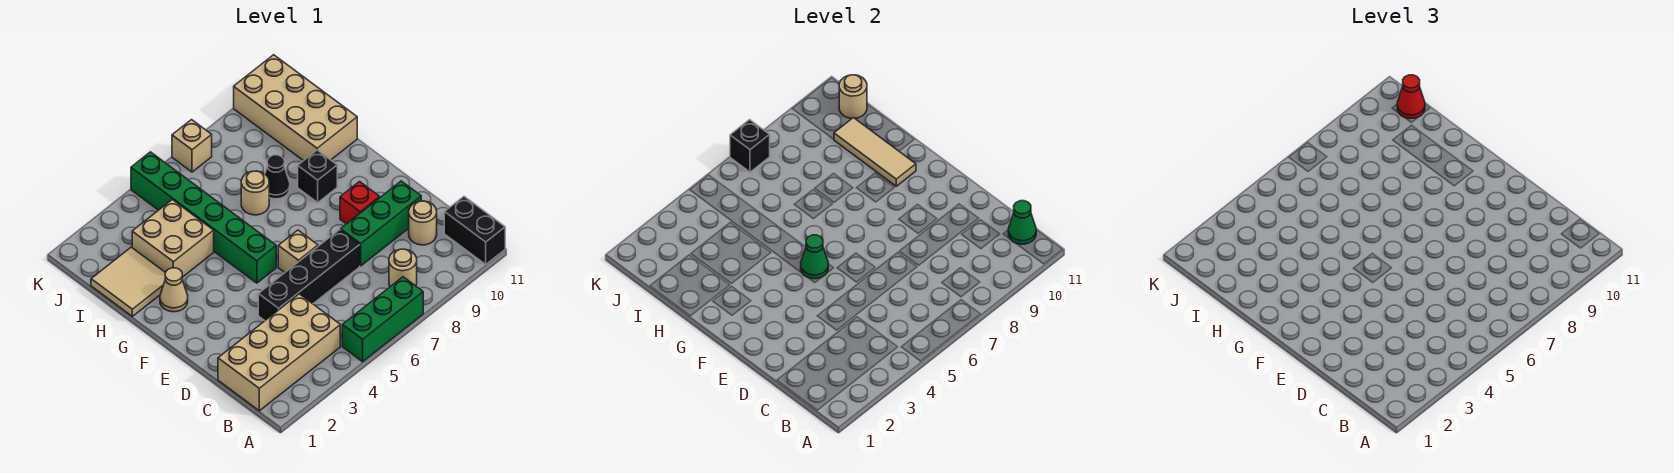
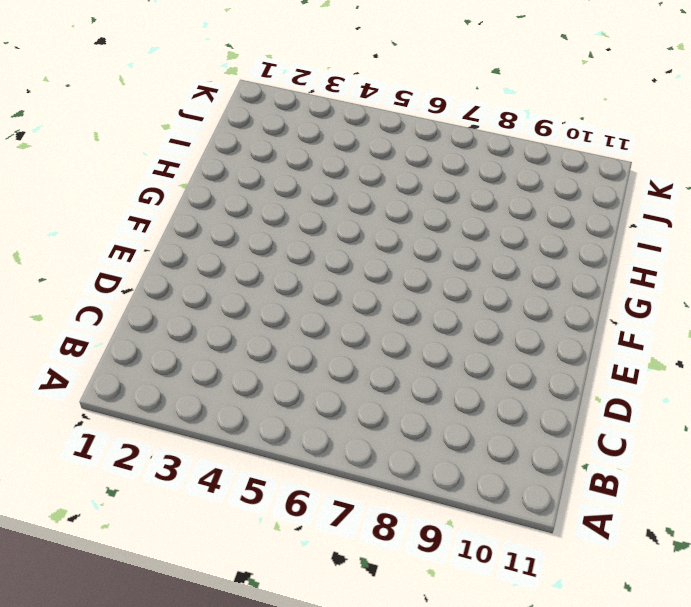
none -> green brick A5:A7 level 1
none -> black brick A11:B11 level 1
none -> tan brick B1:C4 level 1

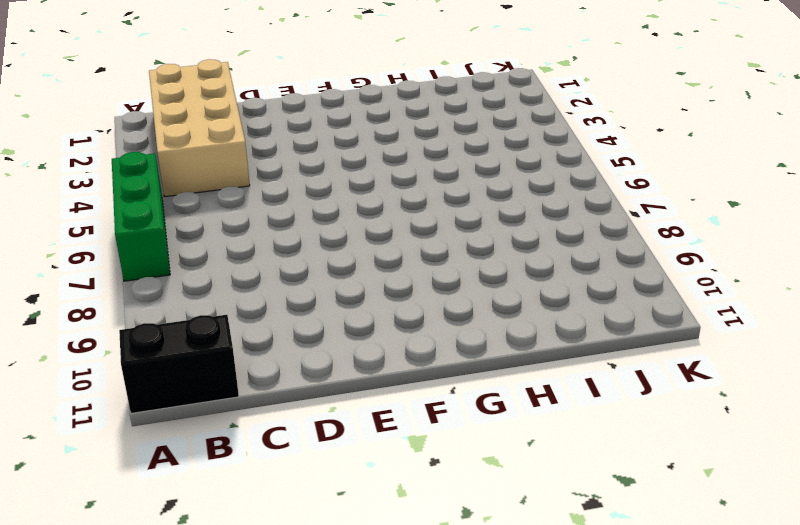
none -> tan round brick B8 level 1
none -> tan round brick C10 level 1
none -> black brick D4:D7 level 1

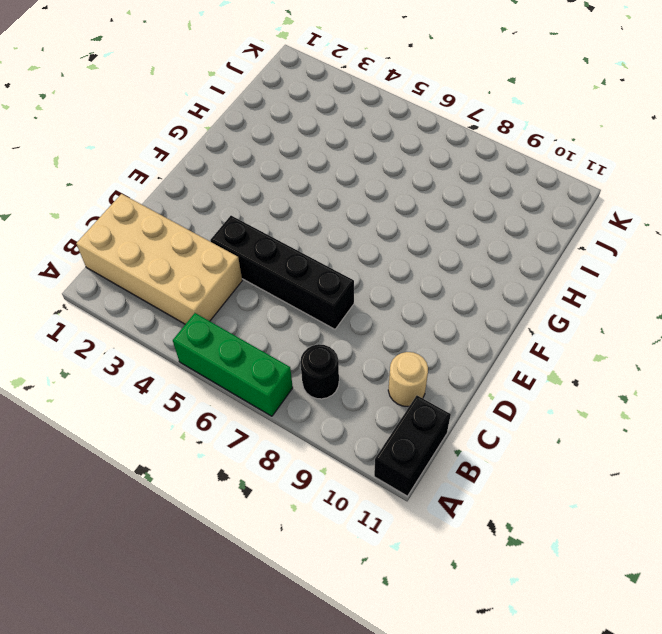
black round brick B8 level 1 -> tan round brick B8 level 1
none -> green brick D8:D10 level 1
none -> tan brick E6 level 1
none -> red brick E9 level 1

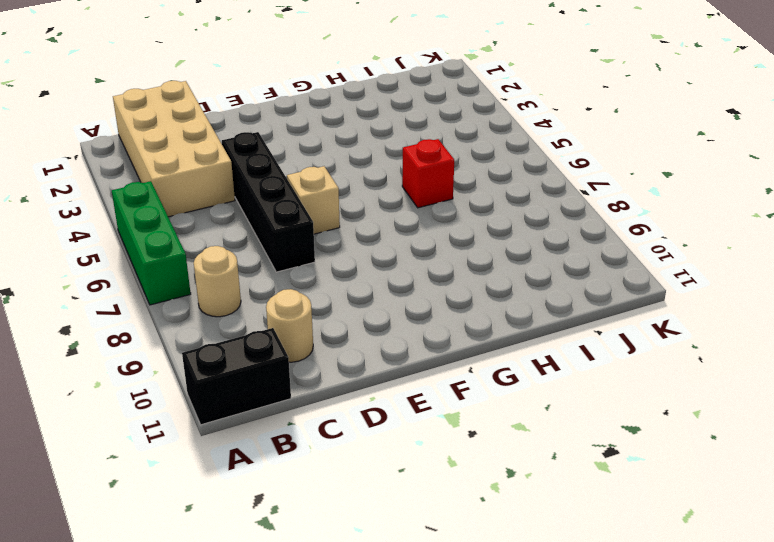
red brick H6 level 1 -> red brick E9 level 1
none -> green brick D8:D10 level 1
none -> green brick F5:K5 level 1
none -> tan cone G2 level 1

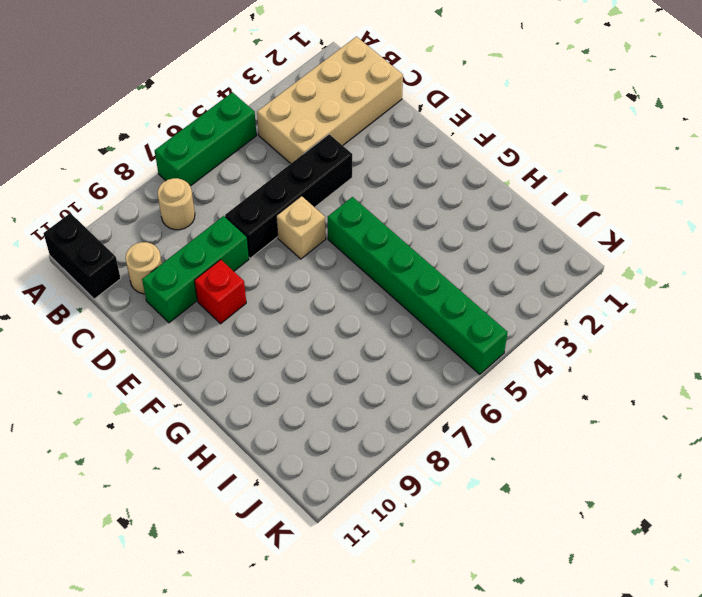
none -> tan cone G2 level 1
none -> black brick G9 level 1
none -> tan tile H1:I2 level 1

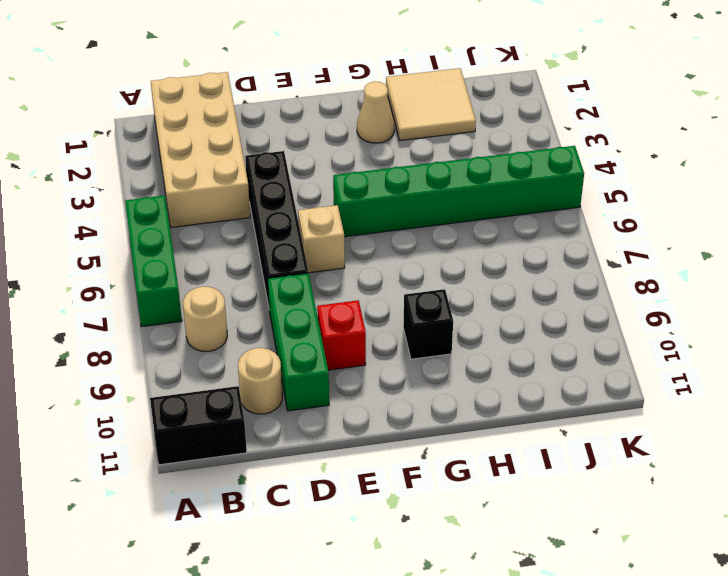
none -> tan brick H3:I4 level 1
none -> tan round brick H7 level 1
none -> black cone H8 level 1

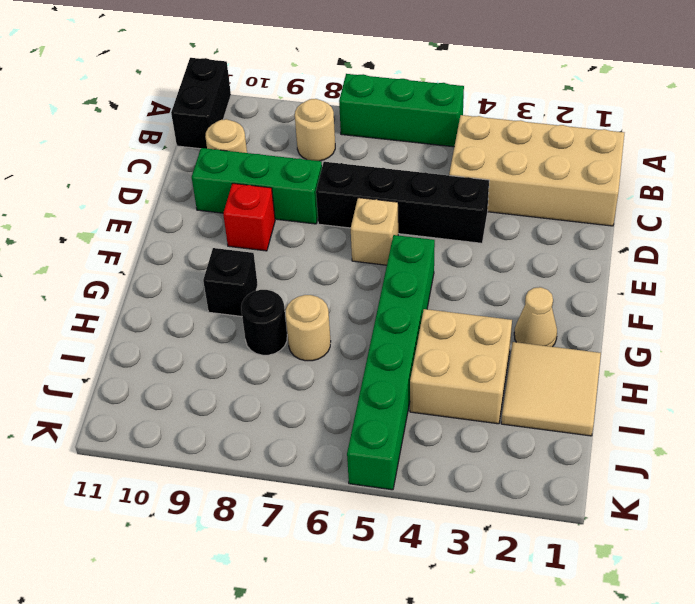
black round brick H8 level 1 -> black cone H8 level 1
none -> tan brick H10:K11 level 1
none -> tan brick K7 level 1
none -> green cone B11 level 2

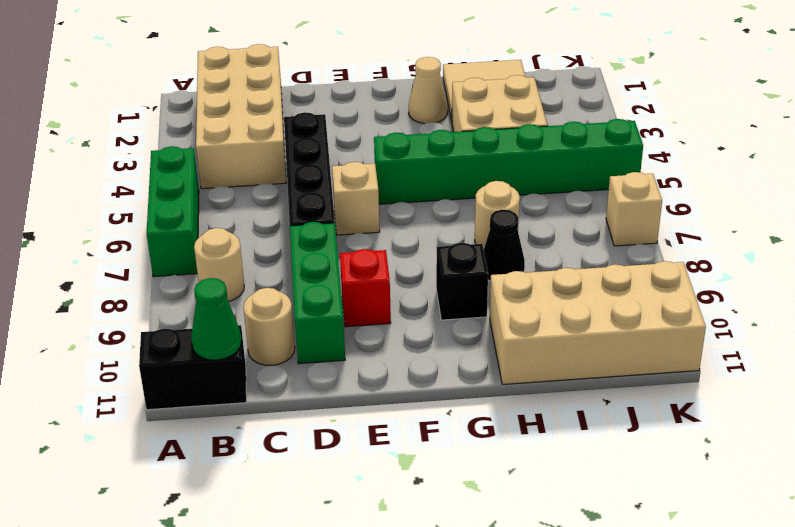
none -> green cone F5 level 2
none -> tan tile G10:I10 level 2
none -> tan round brick J11 level 2

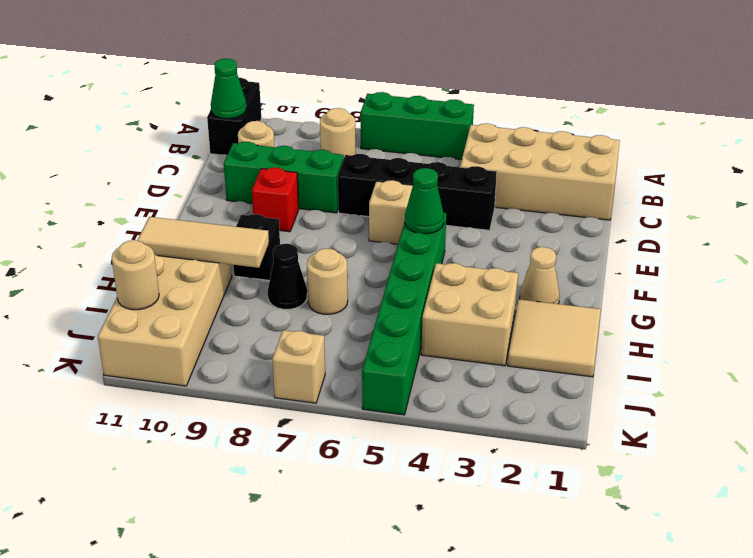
tan tile H9:H11 level 2 -> tan tile G10:I10 level 2
none -> black brick K7 level 2
none -> red cone J11 level 3

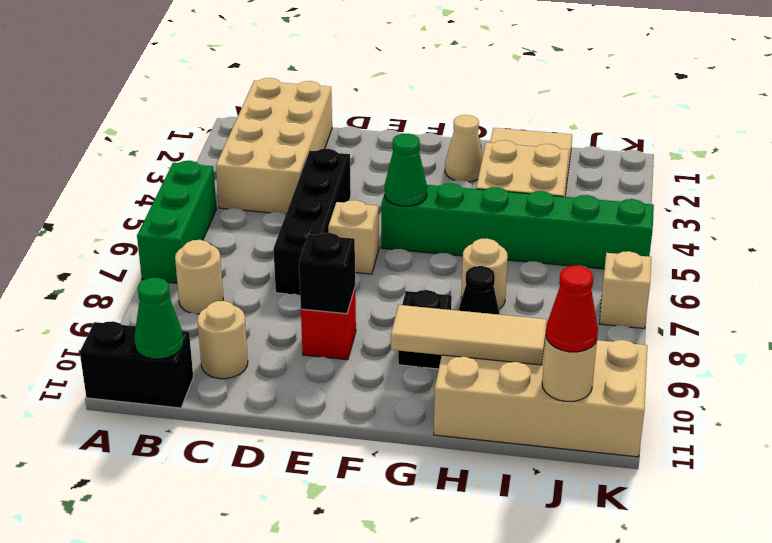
black brick E9 level 2 -> black brick K7 level 2
none -> green brick D8:D10 level 1

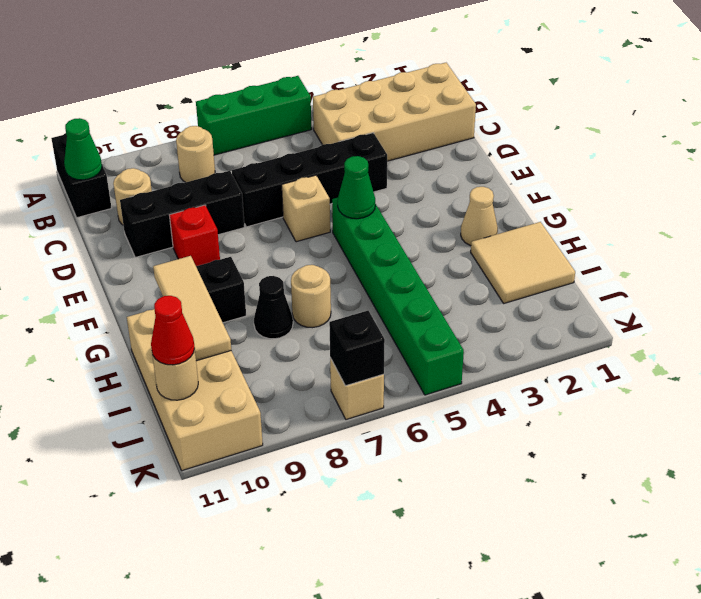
black brick D8:D10 level 1 -> green brick D8:D10 level 1
none -> tan brick H3:I4 level 1

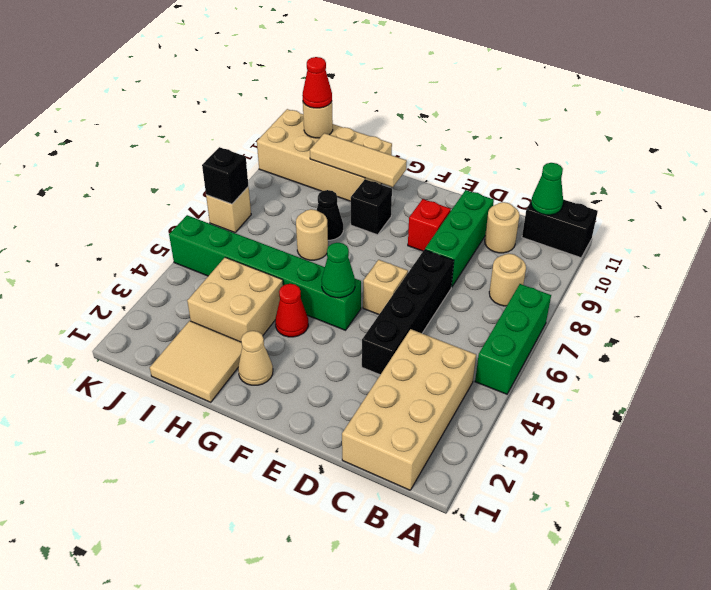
red cone G4 level 1 -> none

